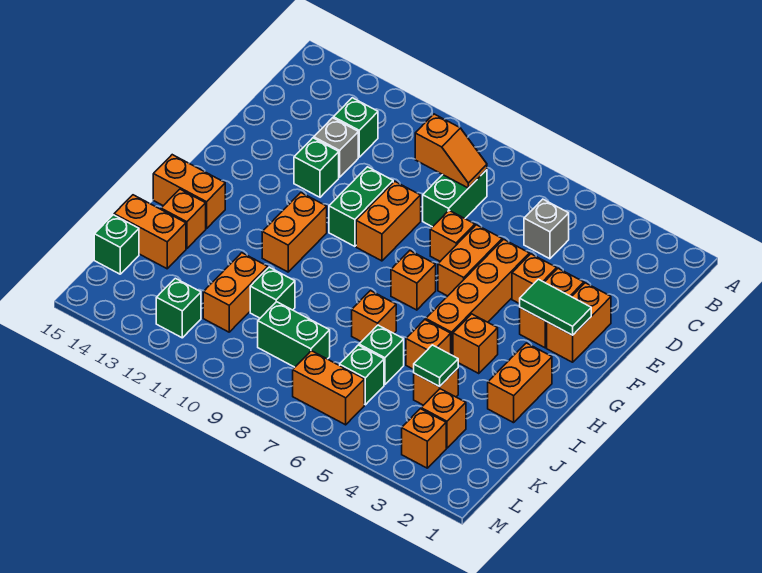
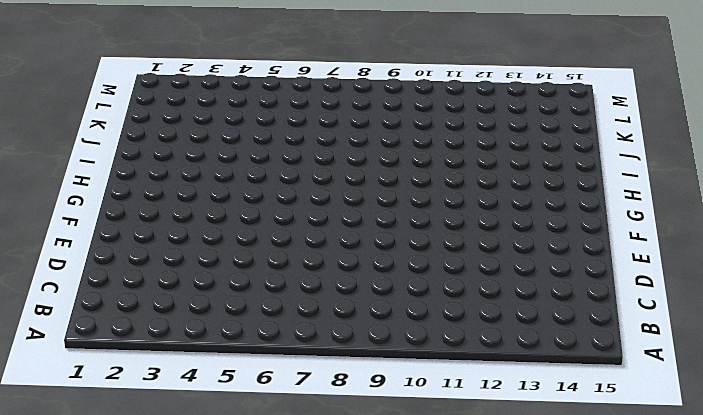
none -> grey brick C5 level 1
none -> green brick C8:D8 level 1
none -> green brick C12 level 1
none -> grey brick D12 level 1

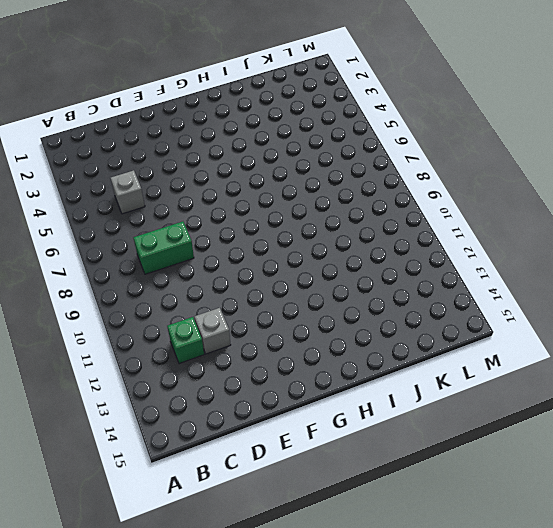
none -> orange brick E2:F2 level 1
none -> orange brick E3:F3 level 1
none -> orange brick E4 level 1
none -> orange brick E5:H5 level 1

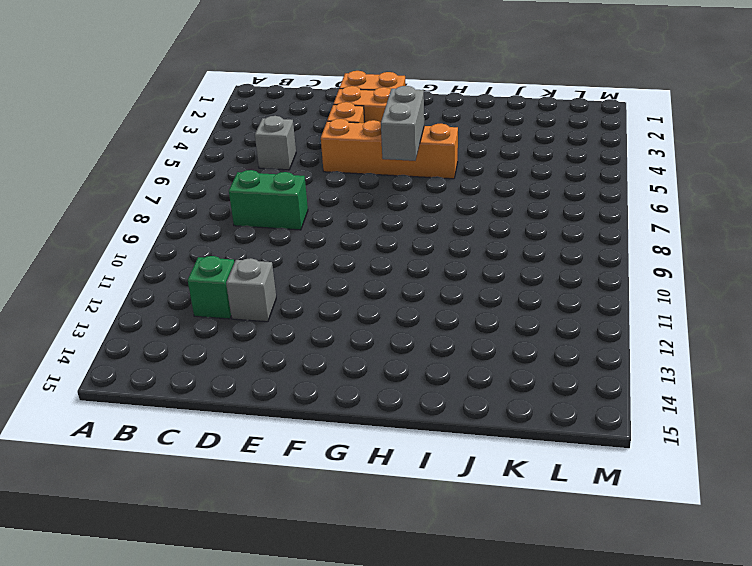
grey brick G5:G6 level 2 -> none
none -> orange brick E6:F6 level 1
none -> orange brick E7 level 1
none -> orange brick E9:F9 level 1
none -> green brick E10:F10 level 1

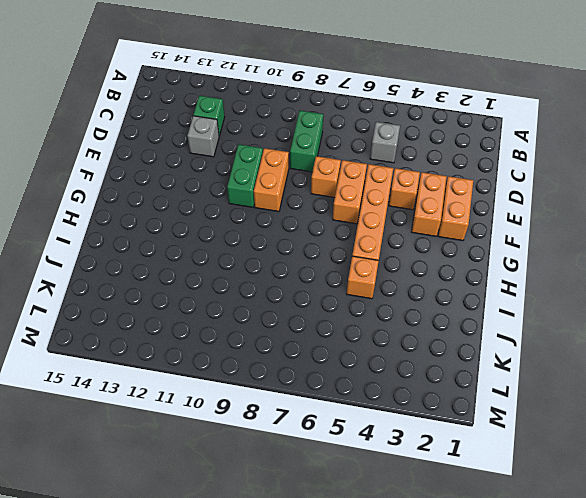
none -> green brick E12 level 1
none -> orange brick G7 level 1
none -> orange brick G11:H11 level 1
none -> orange brick H2:I2 level 1

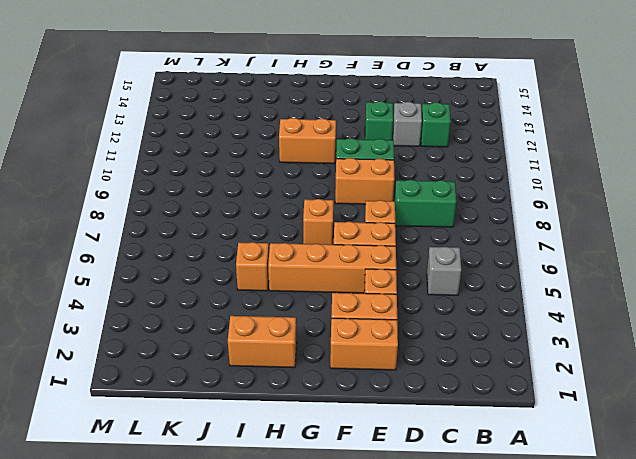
none -> orange brick H4 level 1
none -> orange brick H14:H15 level 1
none -> orange brick I7 level 1
none -> orange brick I14 level 1

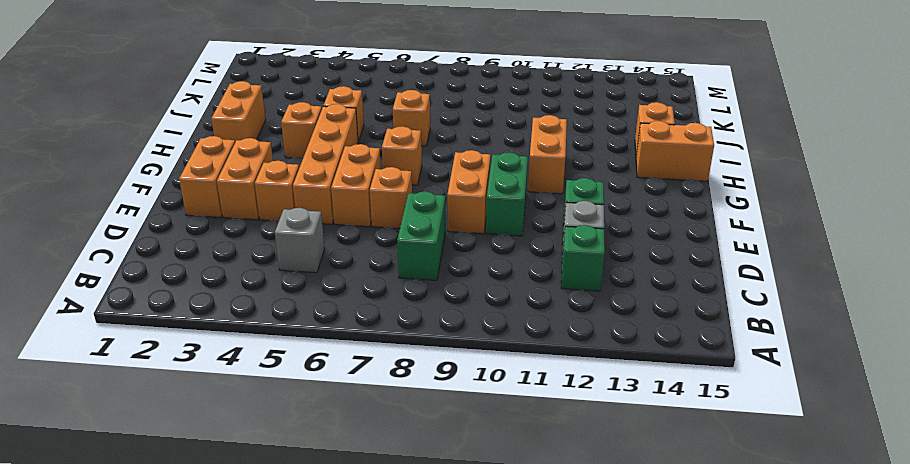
none -> orange brick J4 level 1
none -> green brick J6 level 1
none -> green brick J10 level 1
none -> orange brick J11:K11 level 1

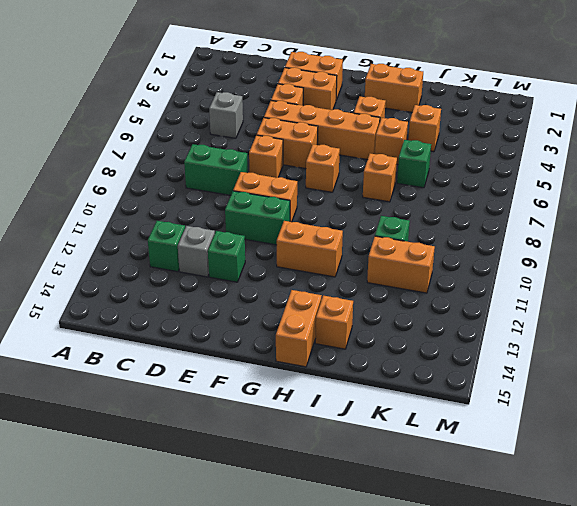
none -> orange brick J14:J15 level 1
none -> orange brick K3 level 1
none -> green brick K6 level 1
none -> green brick K8:K9 level 1

